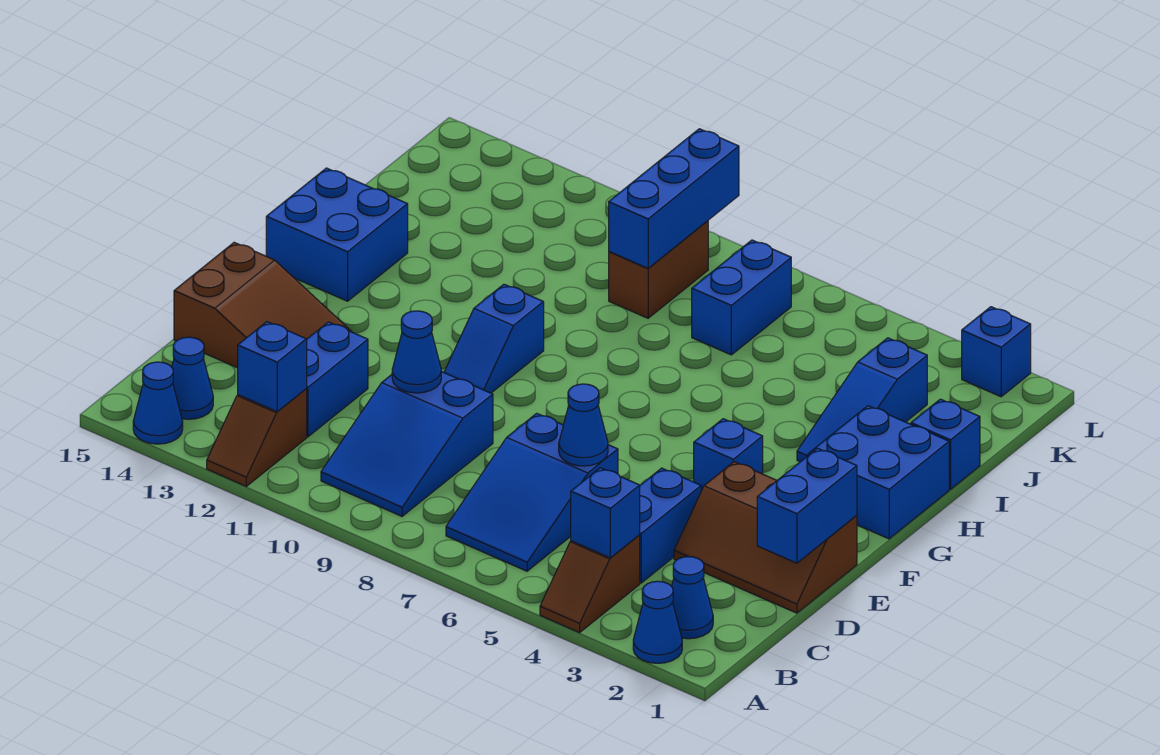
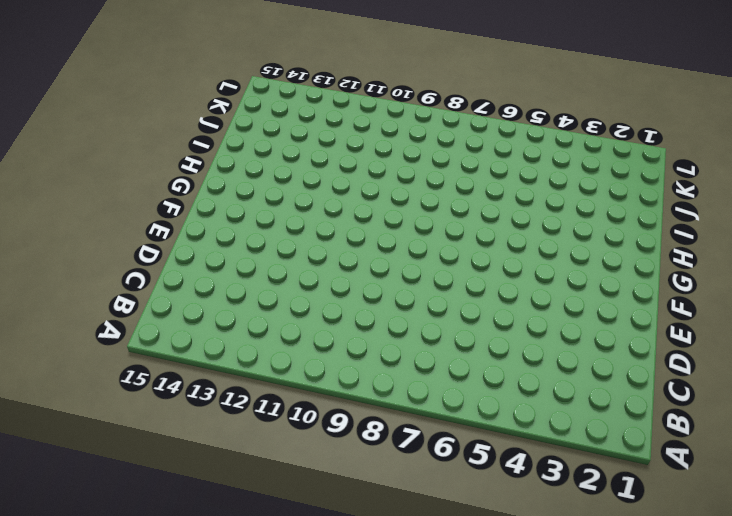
none -> blue cone A2 level 1
none -> brown slope A4:B4 level 1 top B
none -> brown slope A12:B12 level 1 top B

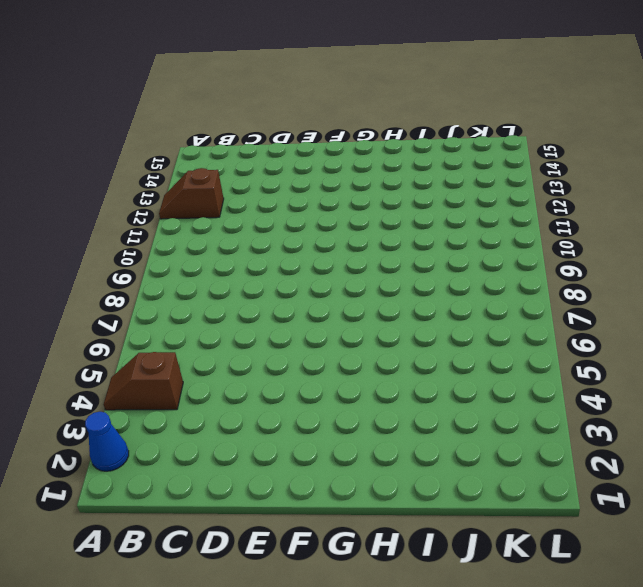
none -> blue cone A14 level 1
none -> blue cone B2 level 1
none -> blue slope B6:D7 level 1 top D

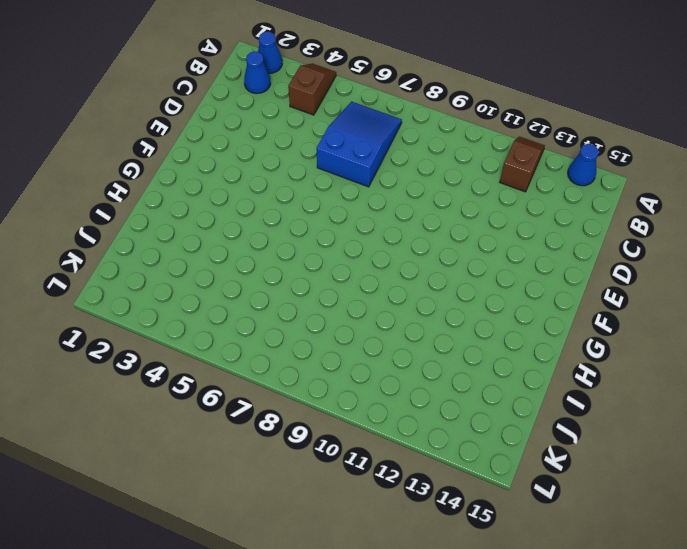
none -> blue slope B9:D10 level 1 top D
none -> blue cone B14 level 1
none -> blue brick C4:D4 level 1

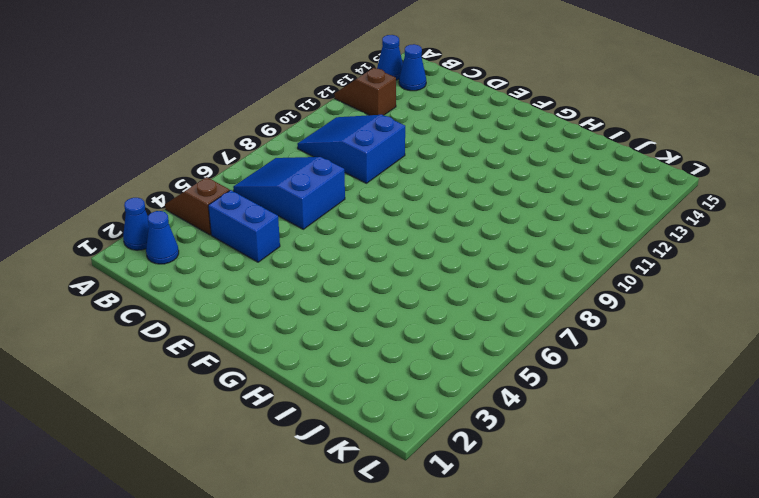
none -> blue brick C12:D12 level 1
none -> brown slope D1:E3 level 1 top E
none -> brown slope D13:E15 level 1 top 15

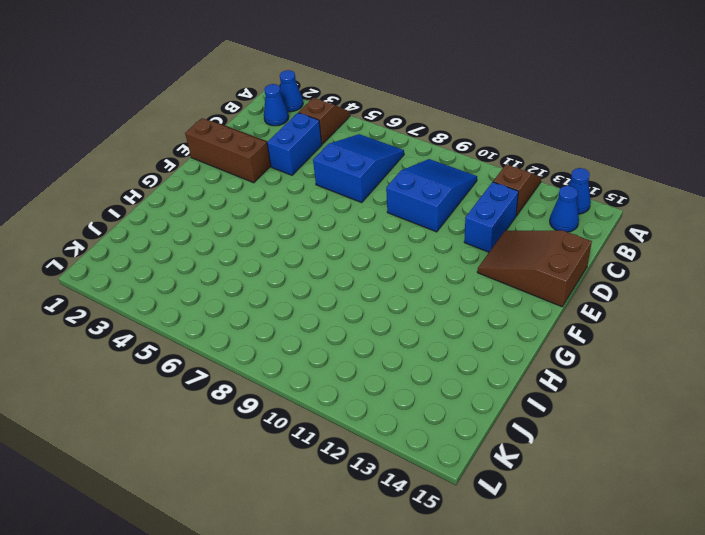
none -> blue brick F4 level 1
none -> blue slope F10:G10 level 1 top G
none -> blue brick G1:H2 level 1

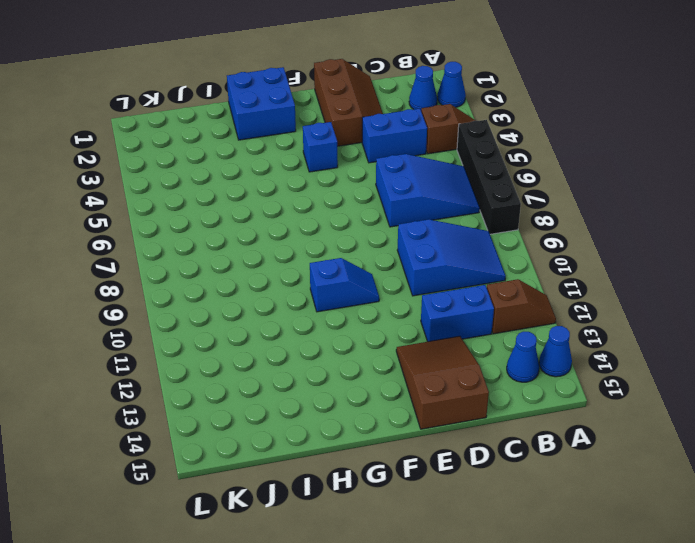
black brick A5:A8 level 1 -> none
none -> blue brick G14:H15 level 1
none -> blue slope H3:J3 level 1 top J
none -> blue brick I1 level 1

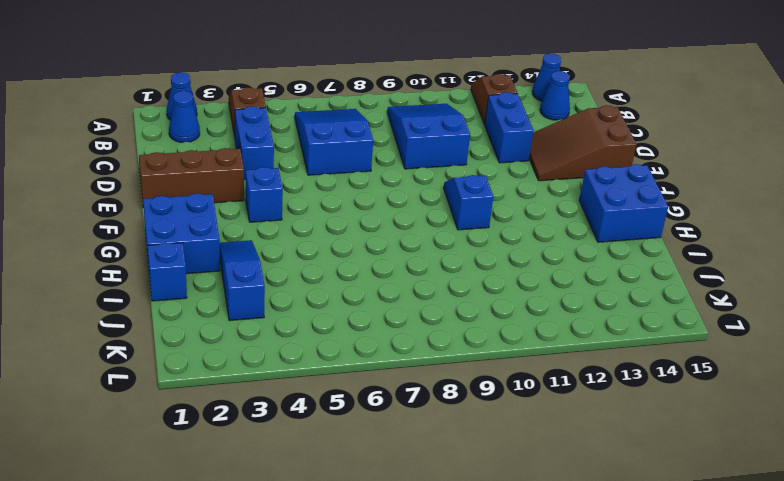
none -> blue brick J7:K7 level 1
none -> brown brick J9:K9 level 1
none -> blue brick L2 level 1

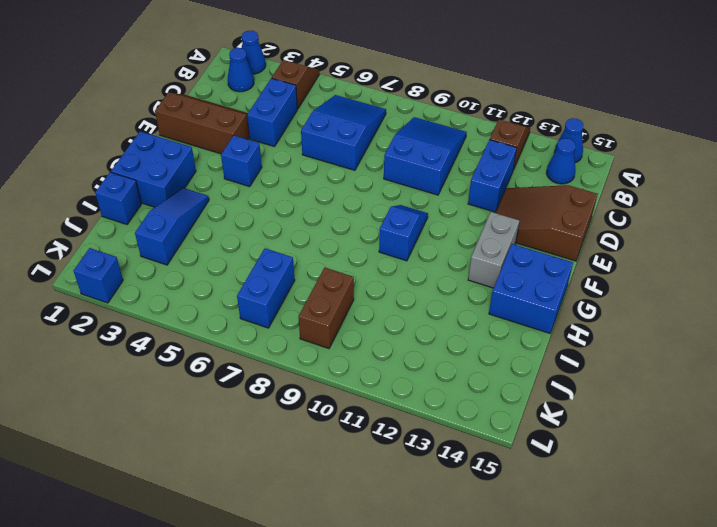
grey brick F13:G13 level 1 -> none
none -> blue brick B4 level 2
none -> blue brick B12 level 2
none -> blue brick D1:E1 level 2

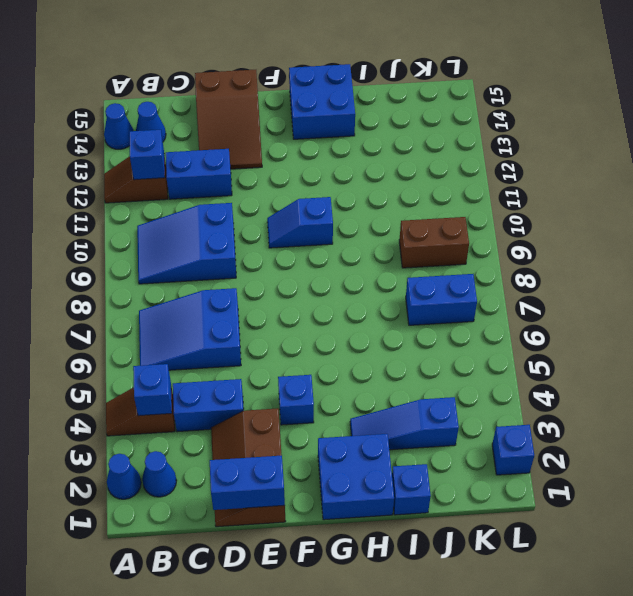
none -> blue cone D6 level 2
none -> blue cone D10 level 2
none -> blue brick J9:L9 level 2

